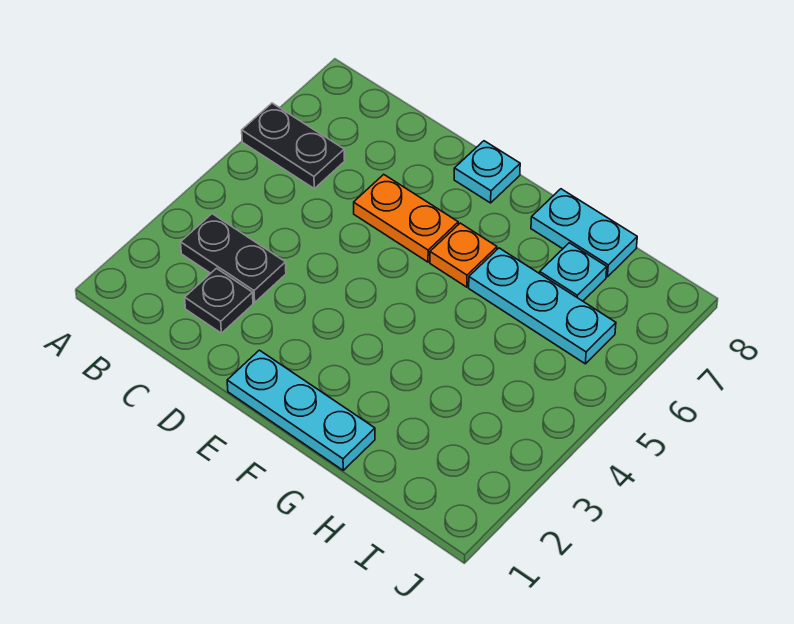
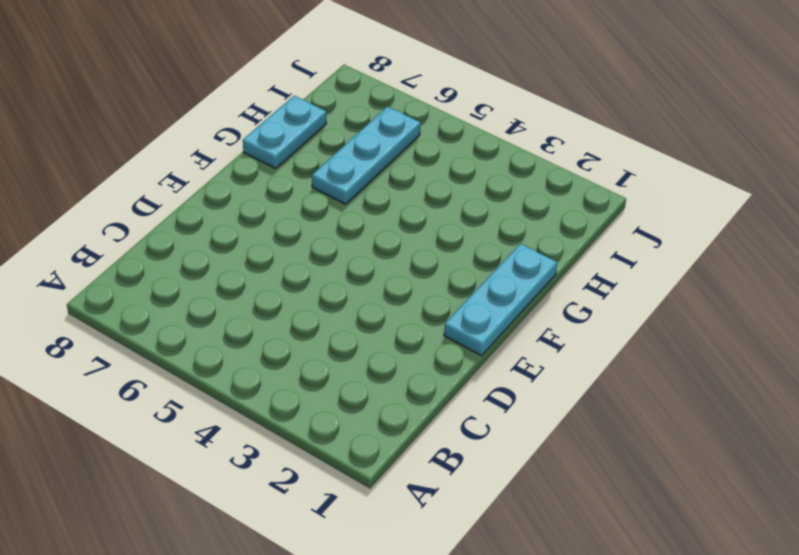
none -> black plate A6:B6 level 1
none -> black plate B3:C3 level 1

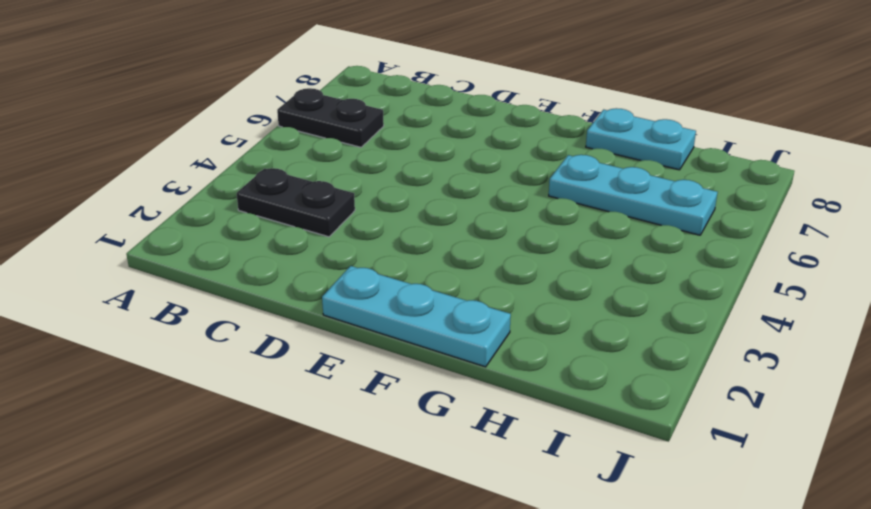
none -> black plate C2 level 1
none -> orange plate D6:E6 level 1

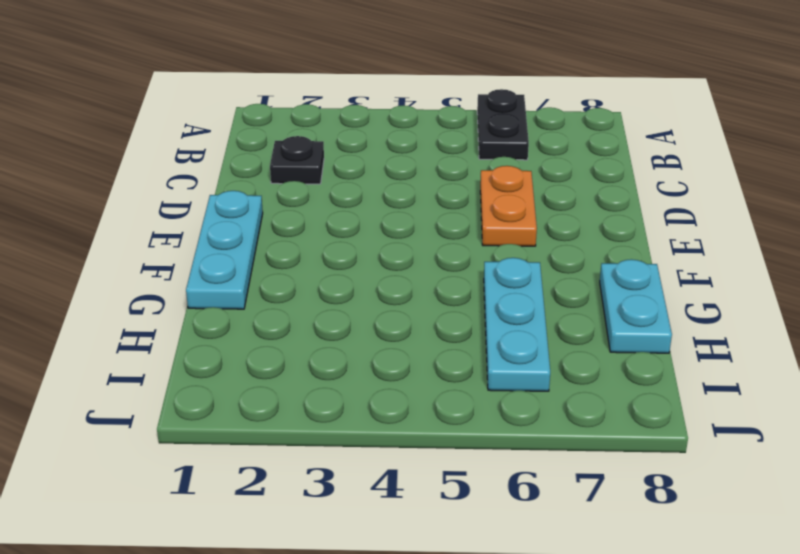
none -> black plate B3:C3 level 1
none -> cyan plate E8 level 1

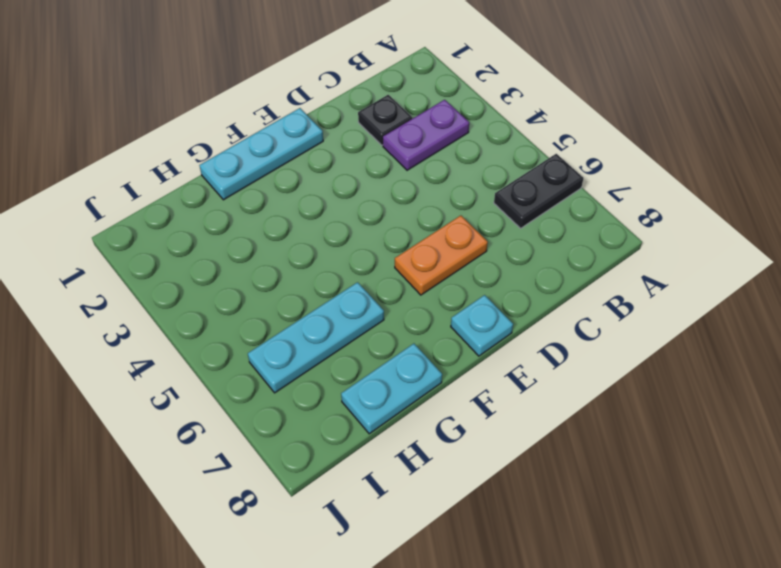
purple plate B3:C3 level 1 -> black plate B3:C3 level 1
none -> orange plate F6 level 1
none -> cyan plate H7 level 1

